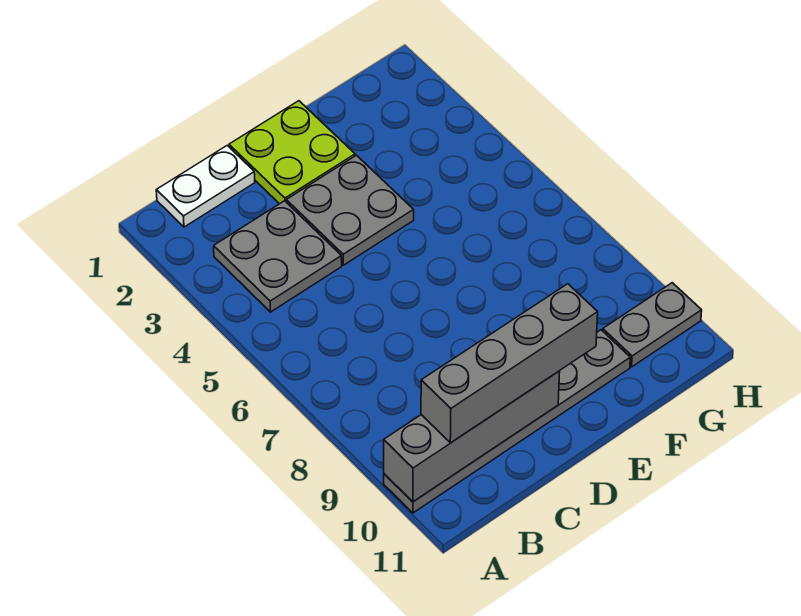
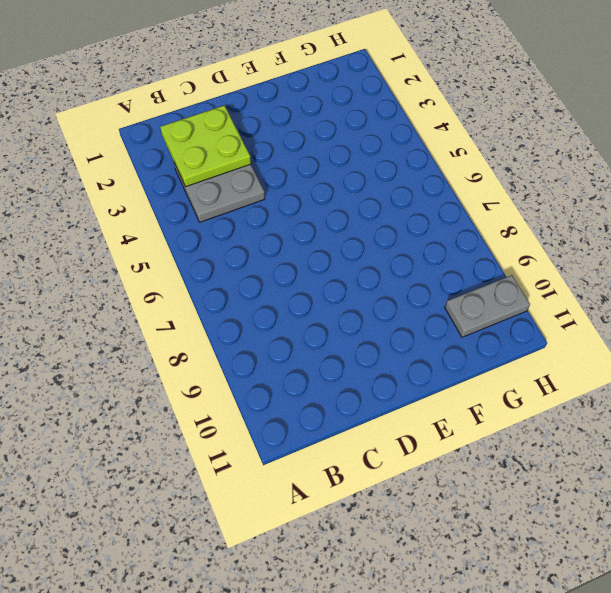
lime plate B2:C3 level 2 -> lime plate D1:E2 level 1
none -> grey plate A10:F10 level 1
none -> white plate B1:C1 level 1

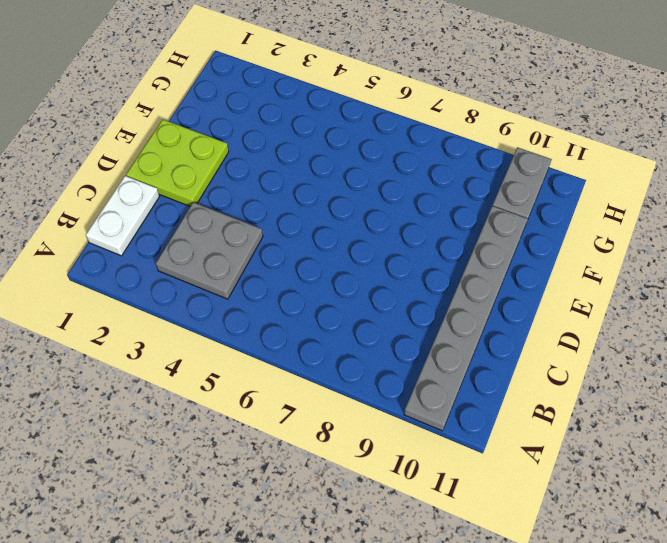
none -> grey plate D3:E4 level 1
none -> grey brick A10:D10 level 2

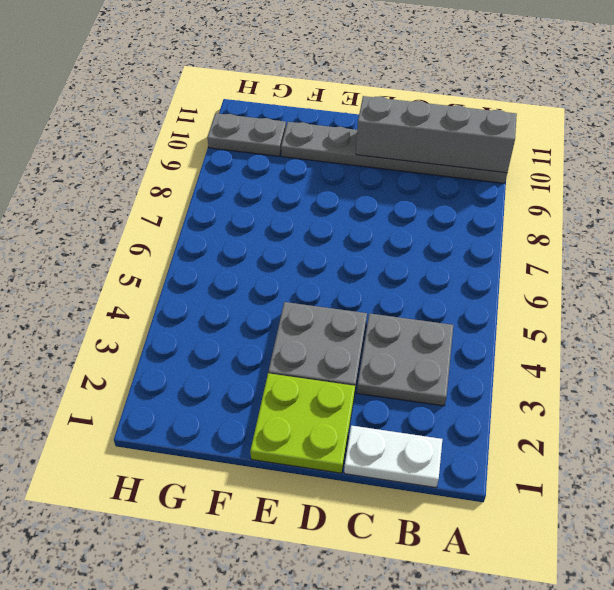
none -> grey brick B10:E10 level 3

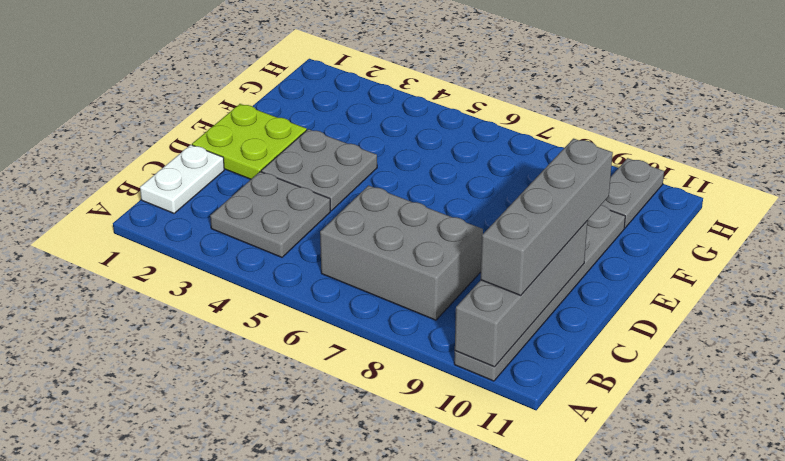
grey brick B6:C8 level 1 -> none

